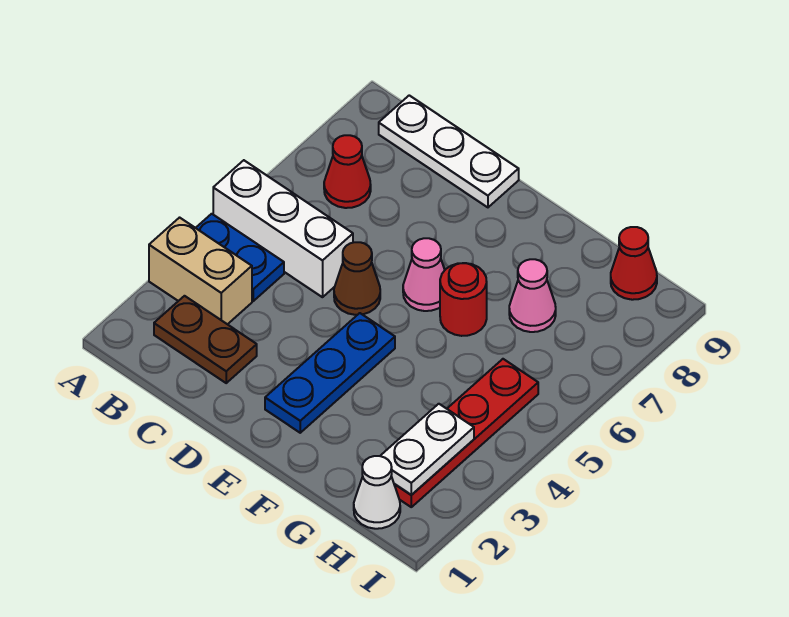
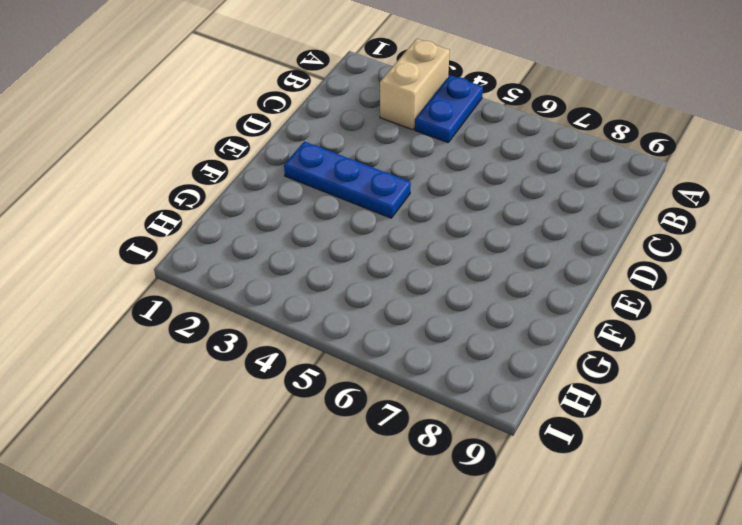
none -> white brick A5:C5 level 1
none -> brown plate B2:C2 level 1
none -> red cone B7 level 1

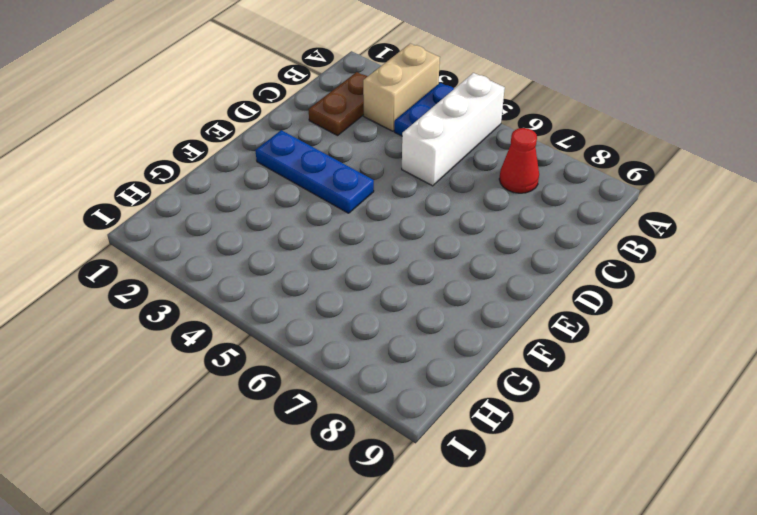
none -> white plate B9:D9 level 1
none -> brown cone D5 level 1
none -> pink cone E6 level 1

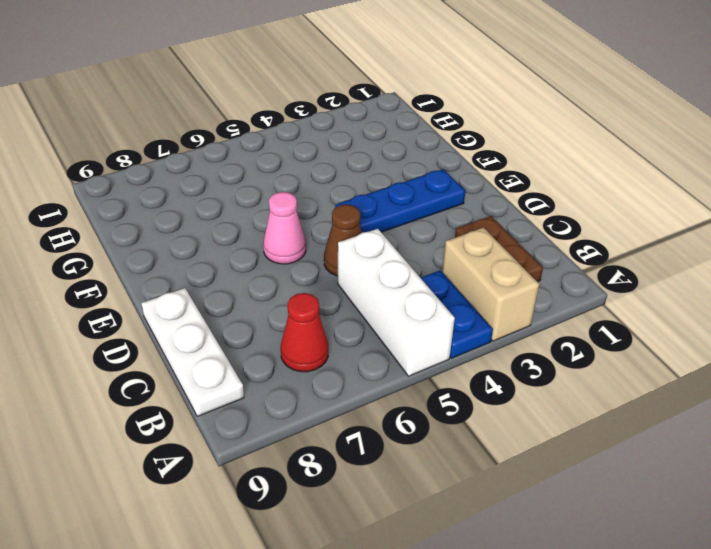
none -> red round brick F6 level 1
none -> pink cone G7 level 1
none -> white cone H1 level 1

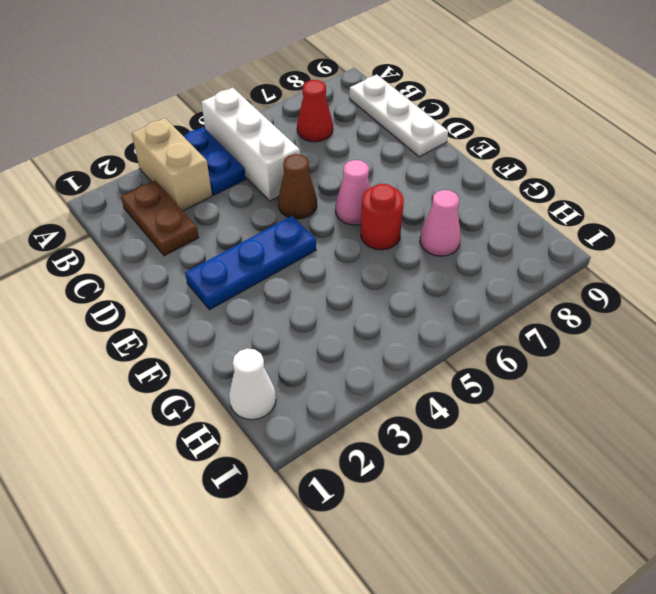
none -> red plate H2:H5 level 1
none -> red cone H9 level 1
none -> white plate H2:H3 level 2

